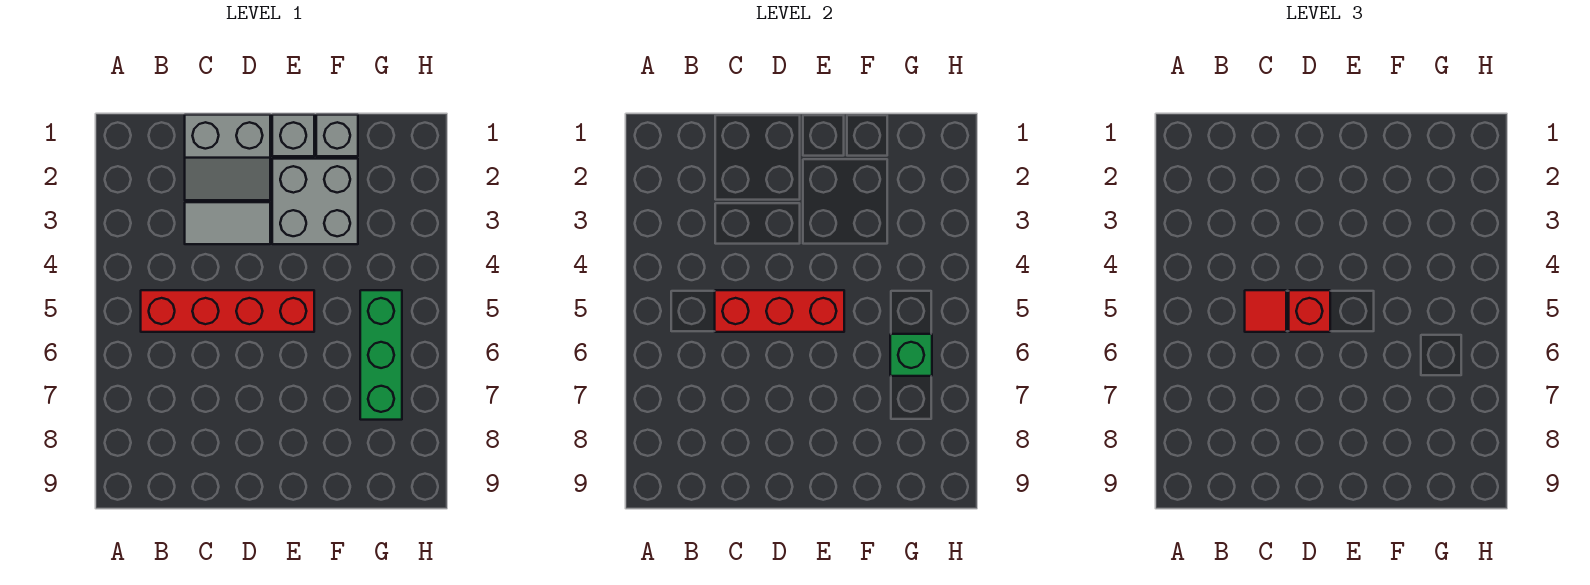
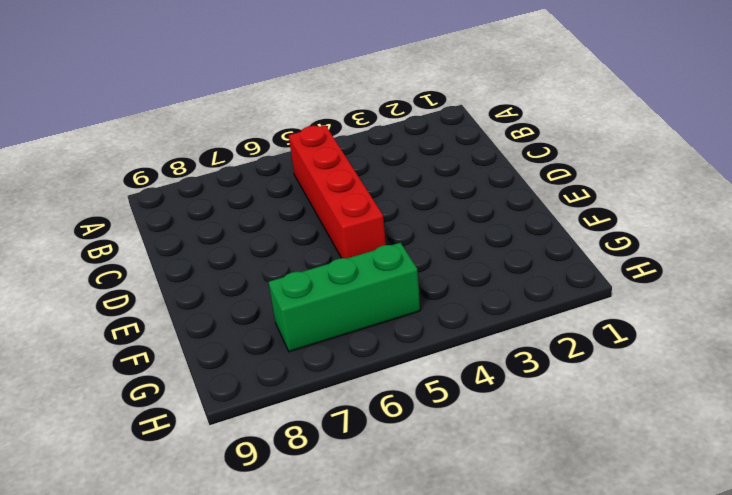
none -> grey slope C1:D2 level 1 top 1
none -> grey tile C3:D3 level 1

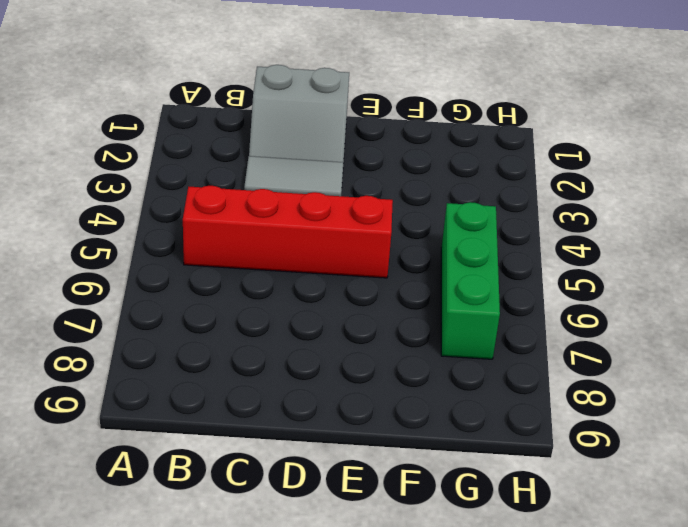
none -> grey brick E1 level 1
none -> grey brick E2:F3 level 1

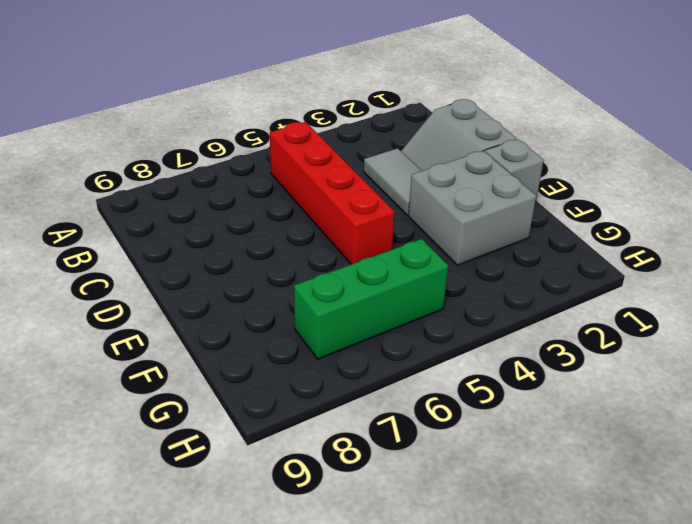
none -> grey brick F1 level 1
none -> red brick C5:E5 level 2

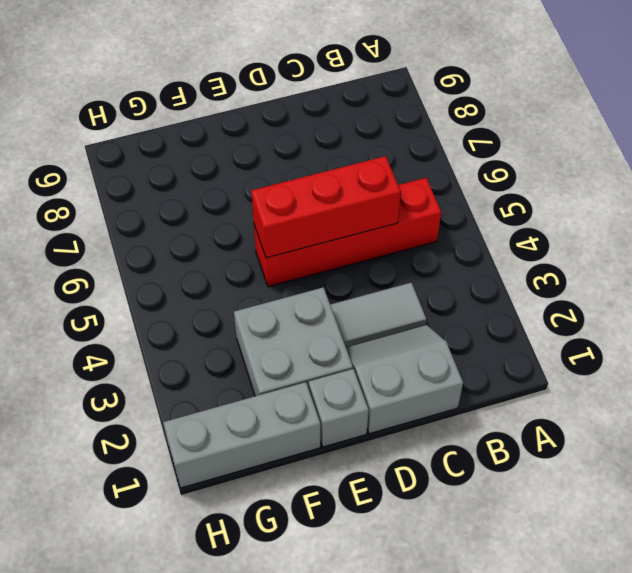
grey brick F1:H1 level 1 -> grey brick F1 level 1
none -> green brick G5:G7 level 1
none -> green brick G6 level 2

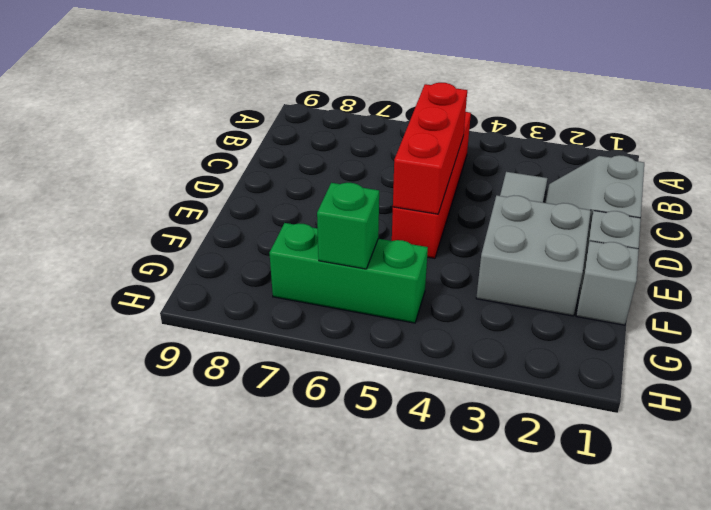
none -> red tile C5 level 3
none -> red brick D5 level 3

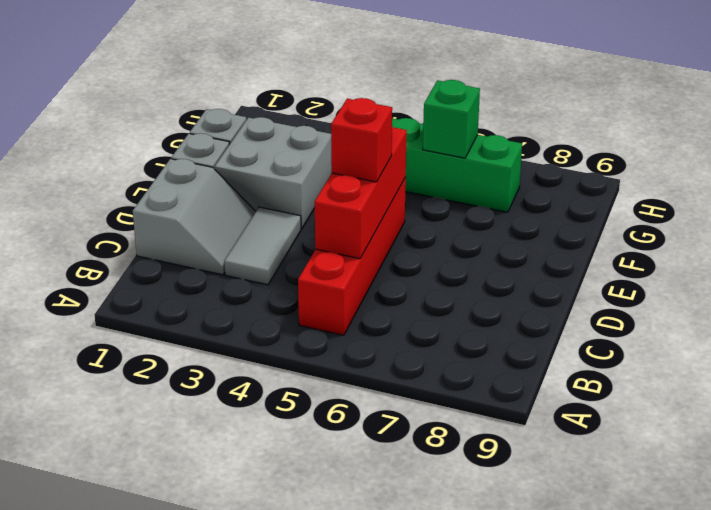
none -> red tile C5 level 3

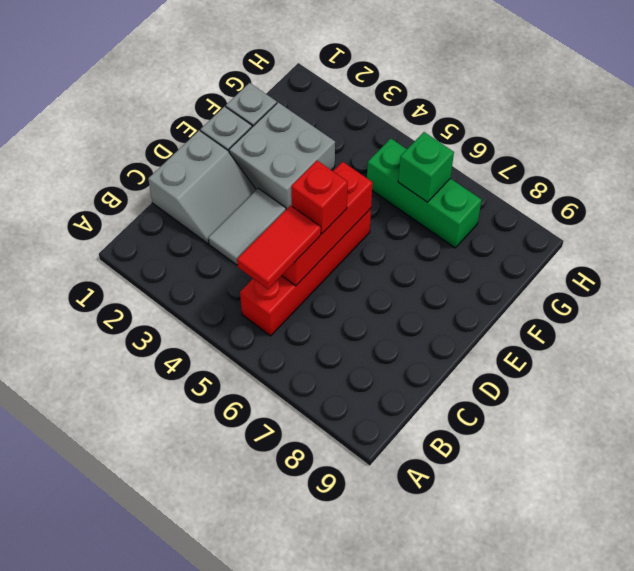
red tile B5:C5 level 3 -> red tile C5 level 3

